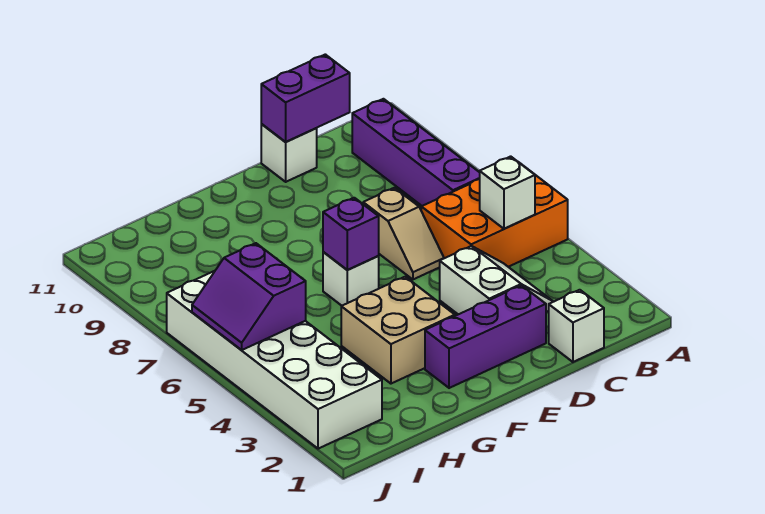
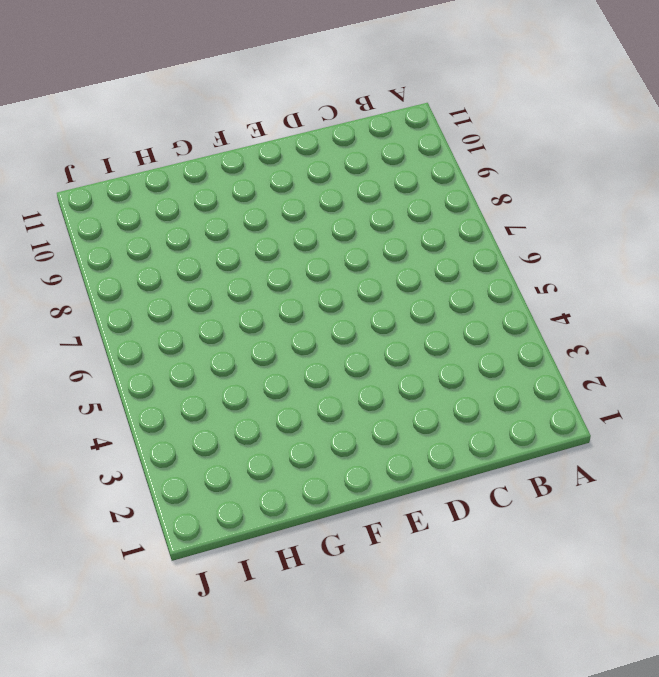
none -> orange brick A5:C6 level 1
none -> purple brick B7:B10 level 1
none -> white brick C1 level 1

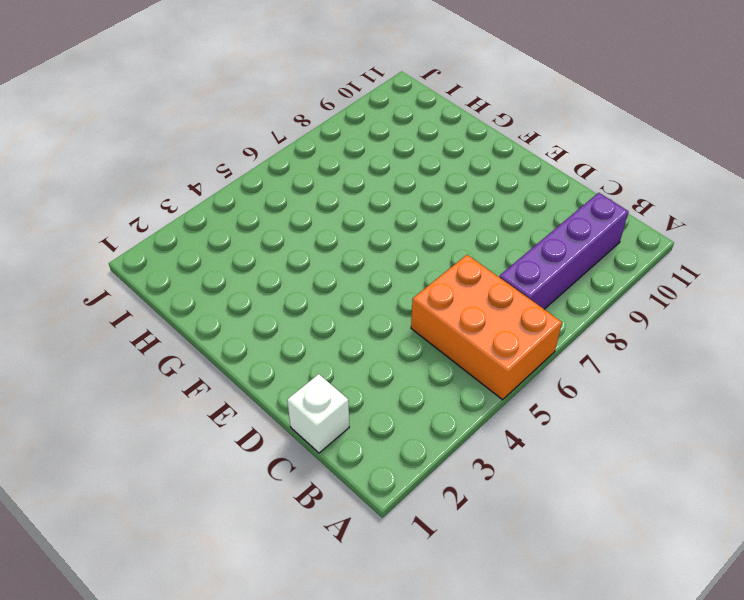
none -> white slope C3:D4 level 1 top D
none -> purple brick D2:F2 level 1
none -> tan slope D6:D7 level 1 top 7

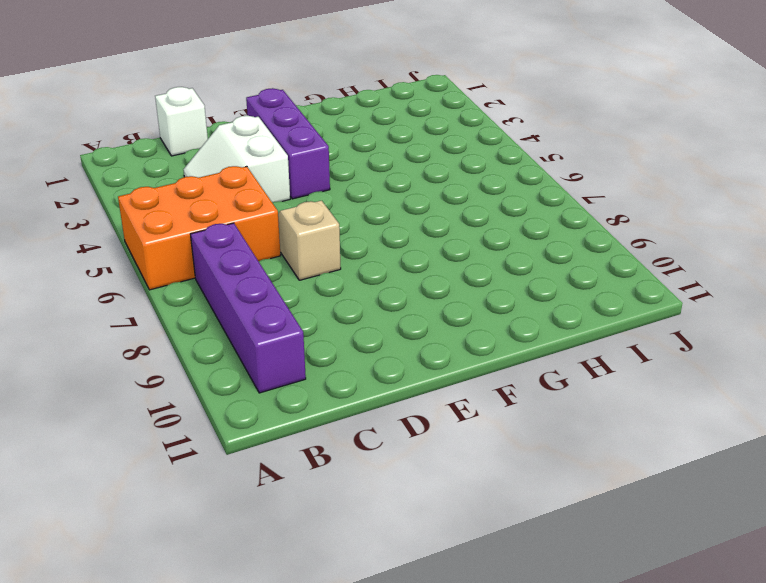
purple brick E2:E4 level 1 -> purple brick D2:F2 level 1
none -> white brick D11 level 1
none -> tan brick F3:G4 level 1
none -> white brick F6 level 1

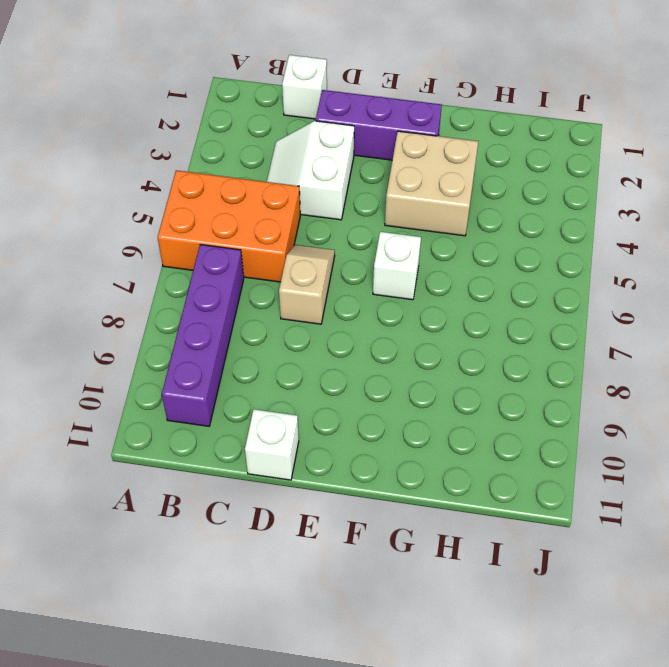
none -> white brick I2:J7 level 1
none -> white brick B5 level 2
none -> purple brick C11:D11 level 2

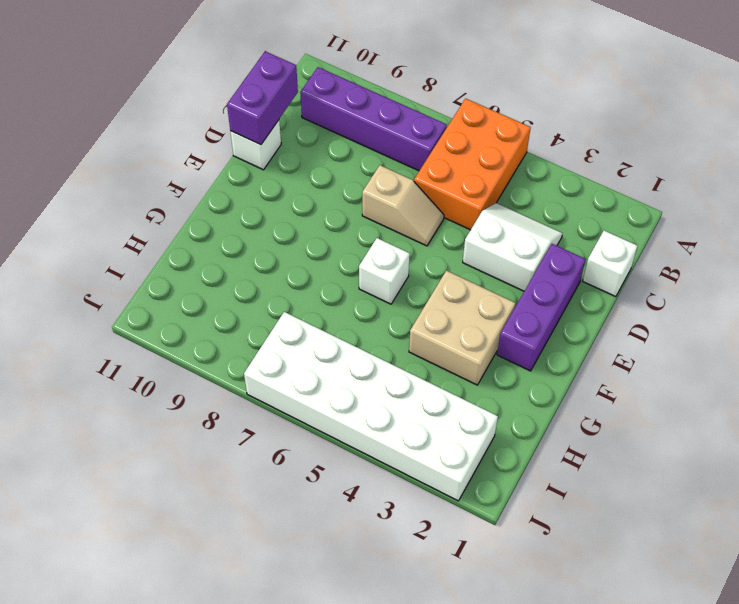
none -> white brick B5 level 2
none -> purple brick F6 level 2
none -> purple slope I5:J6 level 2 top I

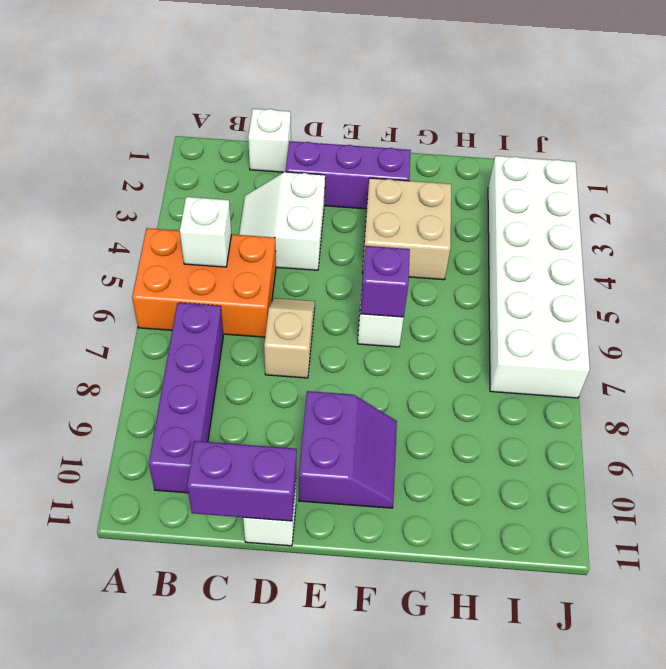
purple slope E9:F10 level 1 top E -> purple slope I5:J6 level 2 top I

